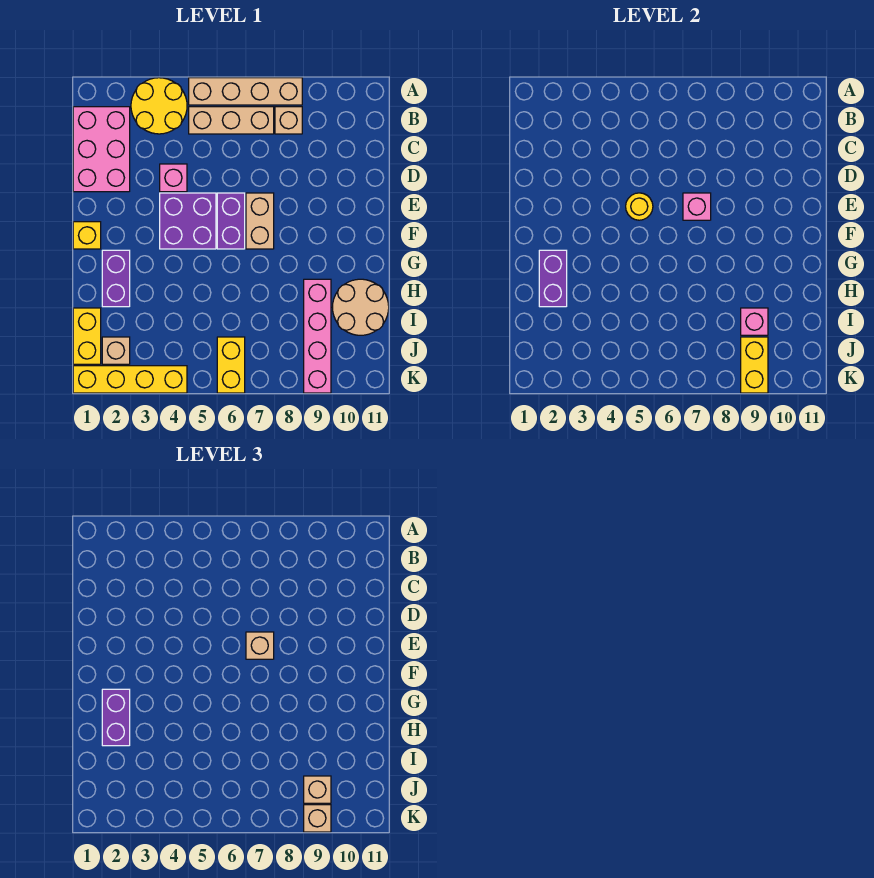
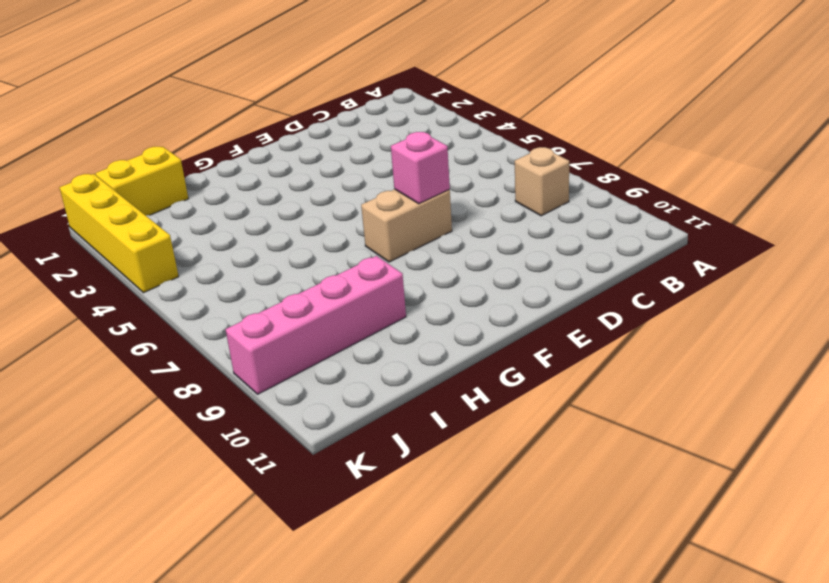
none -> yellow round brick A3:B4 level 1
none -> tan brick A5:A8 level 1
none -> pink brick B1:D2 level 1

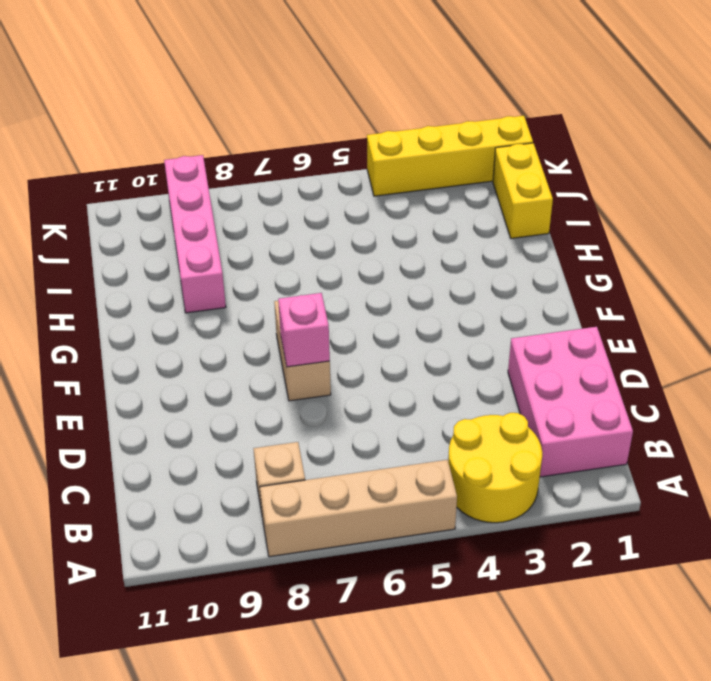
none -> tan brick B5:B7 level 1
none -> pink brick D4 level 1
none -> purple brick E4:F5 level 1

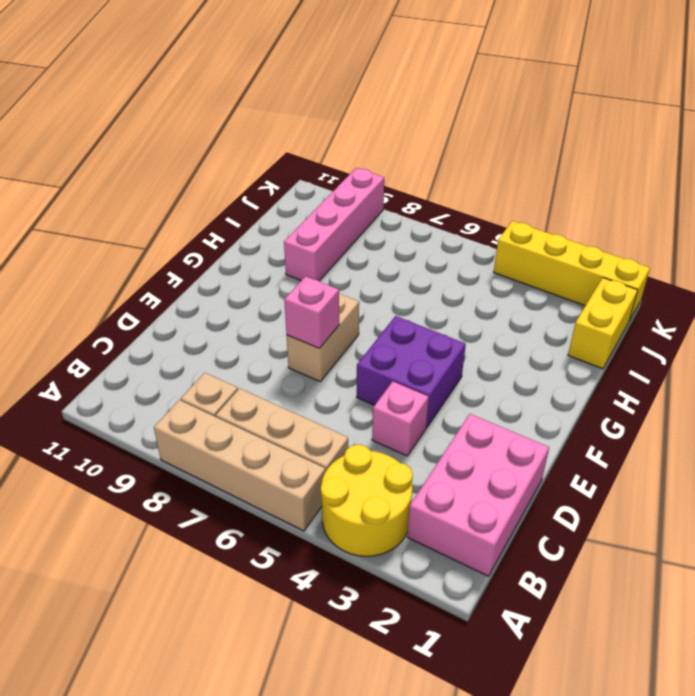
none -> purple brick E6:F6 level 1
none -> yellow brick F1 level 1
none -> purple brick G2:H2 level 1

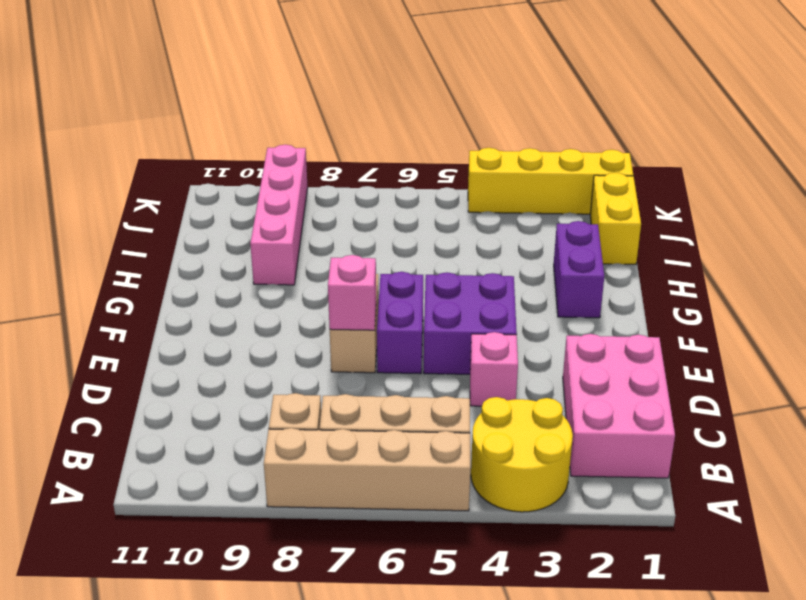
none -> yellow brick F1 level 1
none -> tan round brick H10:I11 level 1
none -> tan brick J2 level 1

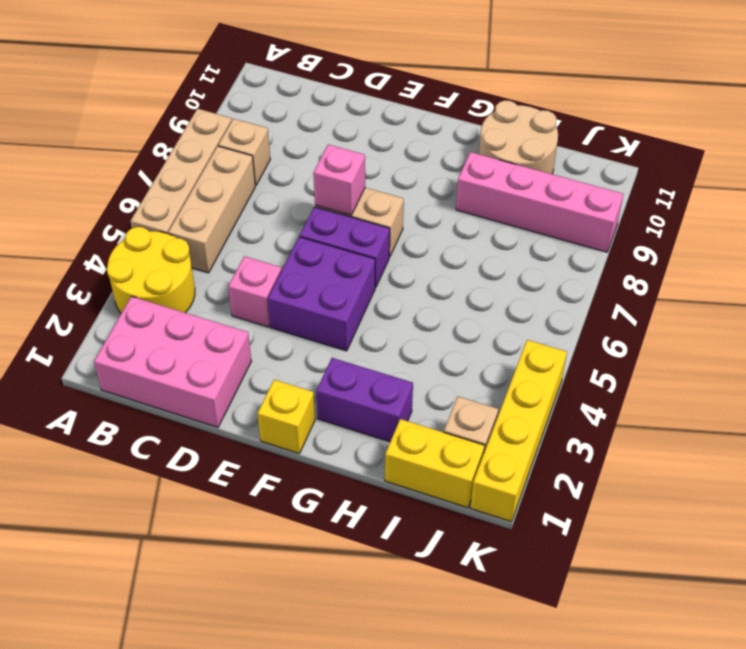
none -> yellow brick J6:K6 level 1
none -> yellow round brick E5 level 2
none -> purple brick G2:H2 level 2

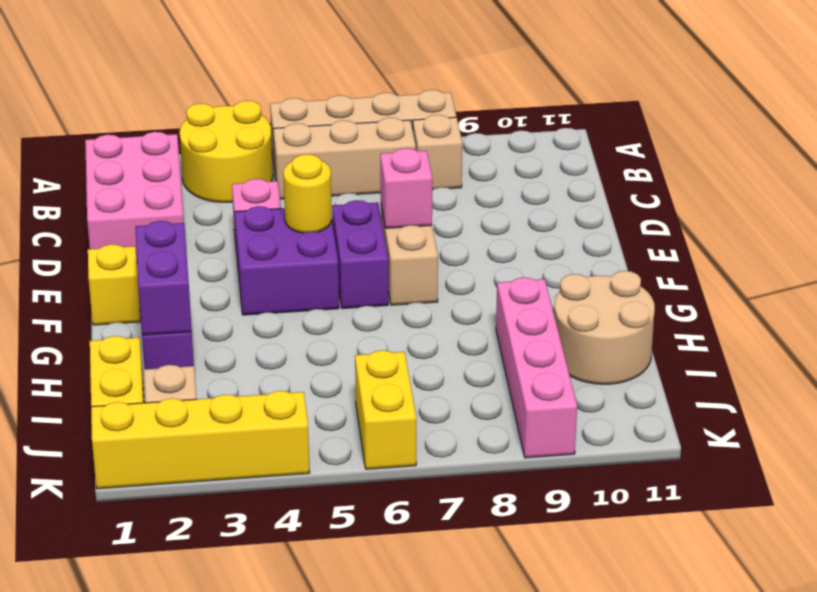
none -> pink brick I9 level 2
none -> yellow brick J9:K9 level 2
none -> tan brick E7 level 3

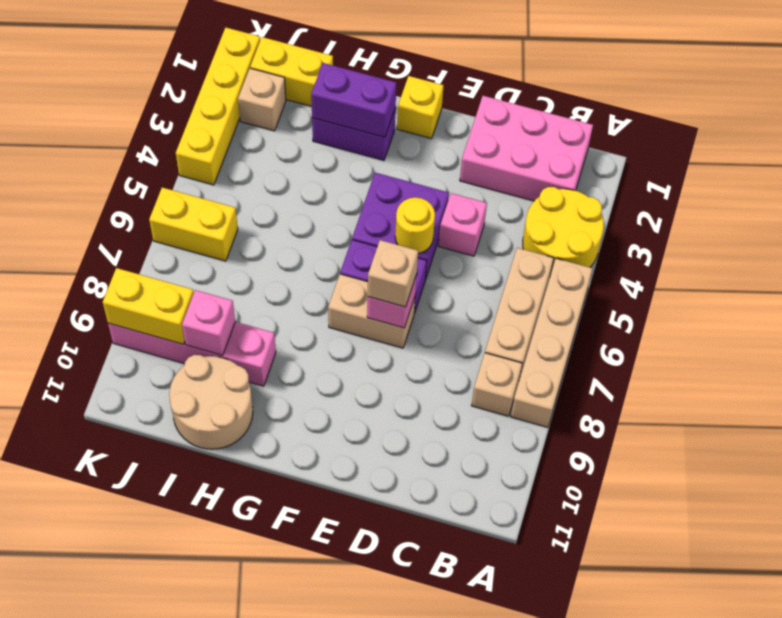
none -> purple brick G2:H2 level 3
none -> tan brick J9 level 3
none -> tan brick K9 level 3

